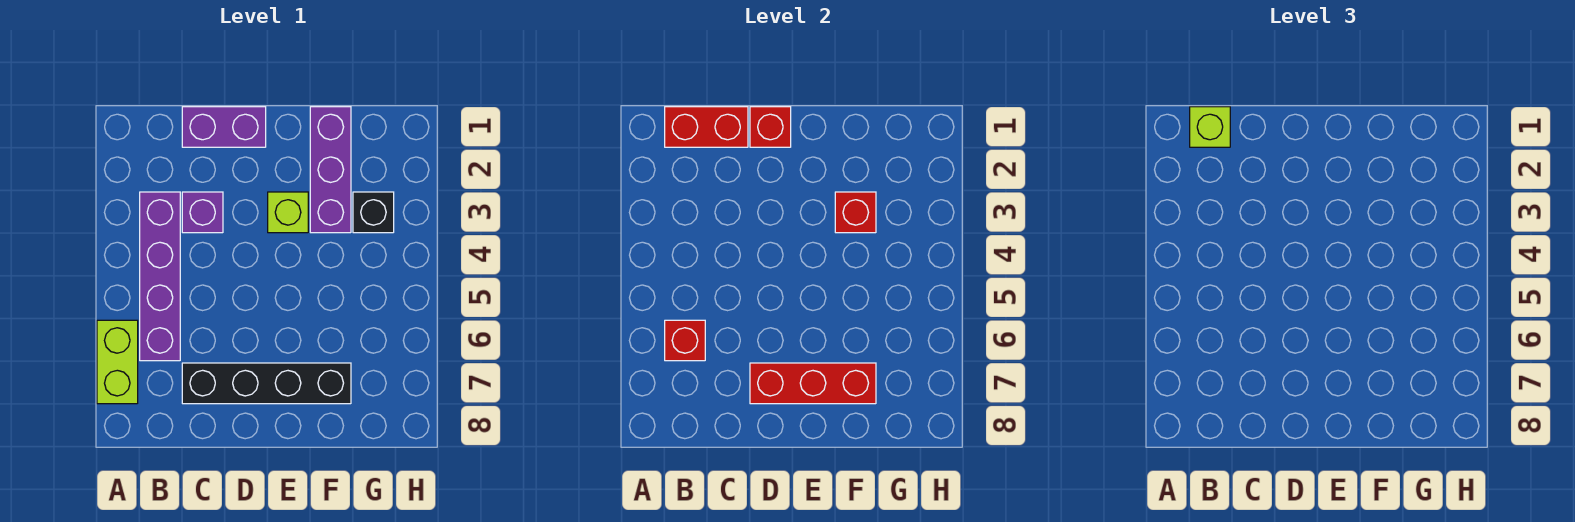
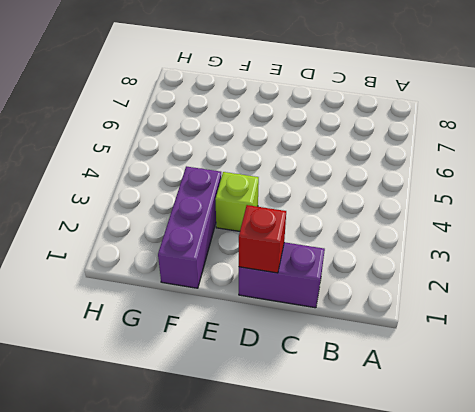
none -> lime brick A6:A7 level 1
none -> purple brick B3:B6 level 1
none -> purple brick C3 level 1

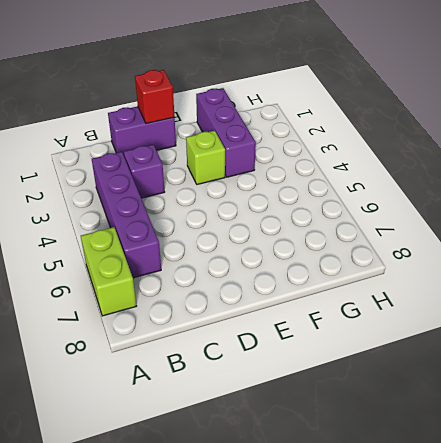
none -> black brick C7:F7 level 1
none -> black brick G3 level 1
none -> red brick B1:C1 level 2

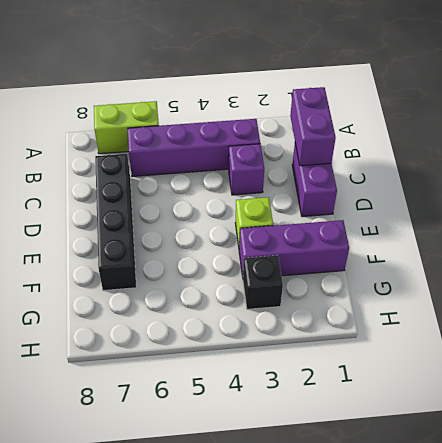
purple brick B1:C1 level 2 -> red brick B1:C1 level 2
none -> red brick B6 level 2
none -> red brick D1 level 2
none -> red brick D7:F7 level 2

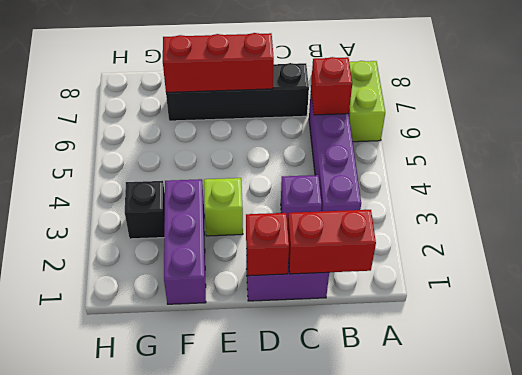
none -> red brick F3 level 2
none -> lime brick B1 level 3

